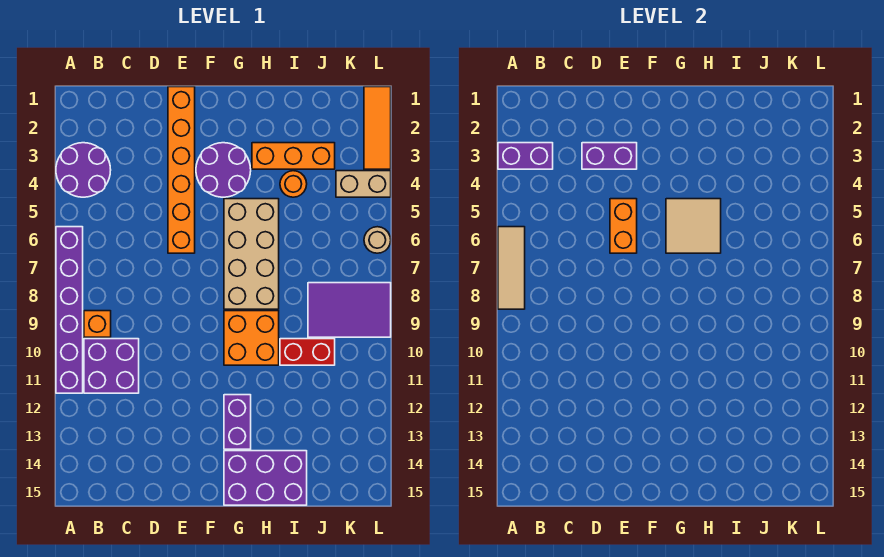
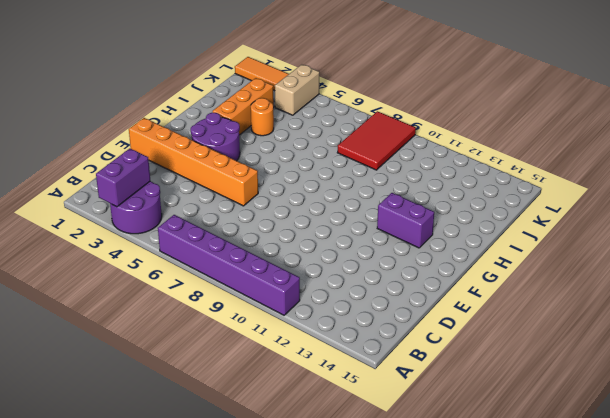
red tile J8:L9 level 1 -> purple tile J8:L9 level 1
none -> orange brick B9 level 1
none -> purple brick B10:C11 level 1
none -> tan brick G5:H8 level 1

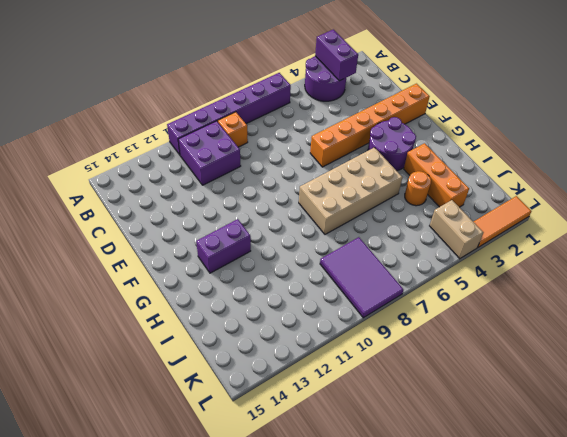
none -> orange brick G9:H10 level 1
none -> purple brick G14:I15 level 1
none -> red brick I10:J10 level 1

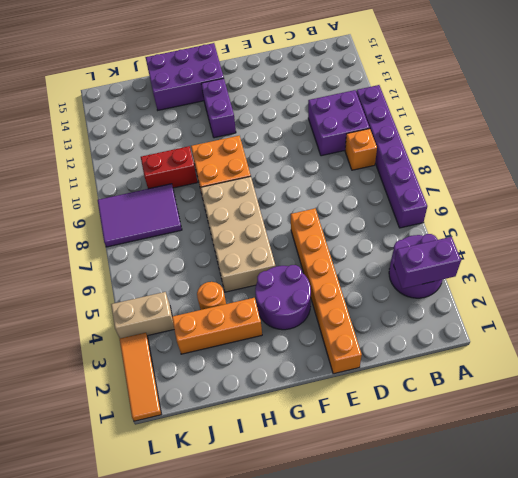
none -> tan round brick L6 level 1
none -> tan tile A6:A8 level 2
none -> purple brick D3:E3 level 2

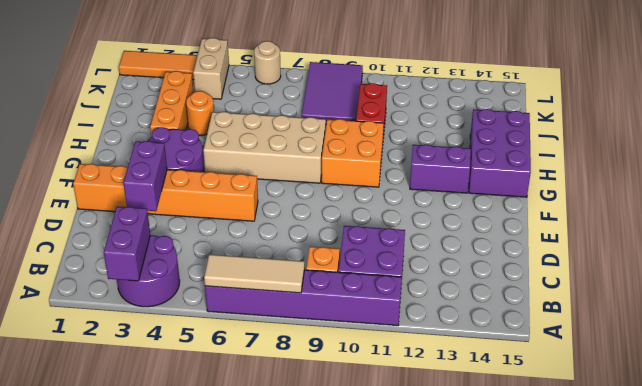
none -> orange brick E5:E6 level 2
none -> tan tile G5:H6 level 2

